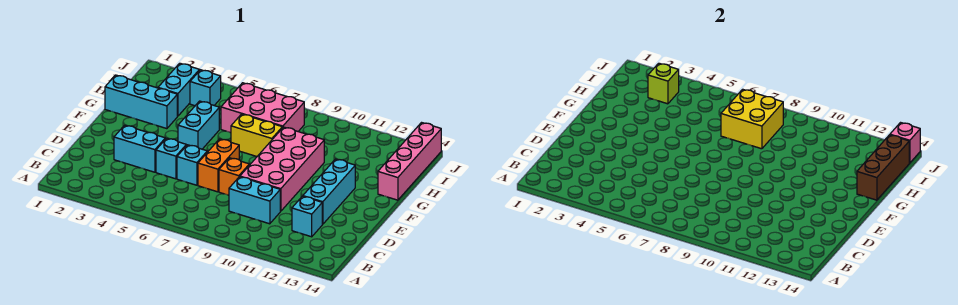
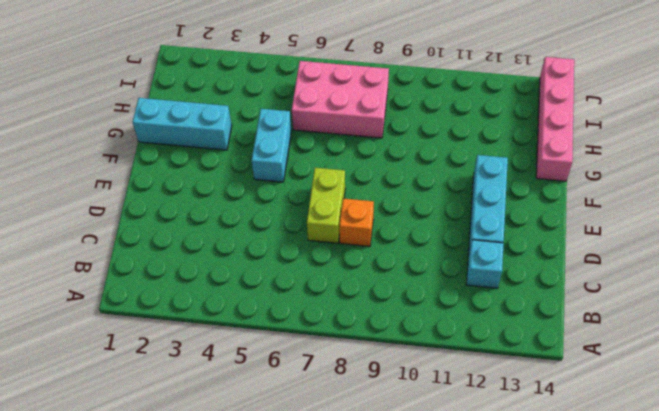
lime brick D7:E7 level 1 -> orange brick D7:E7 level 1
none -> cyan brick C9:C10 level 1
none -> cyan brick D3:D4 level 1
none -> cyan brick D5 level 1

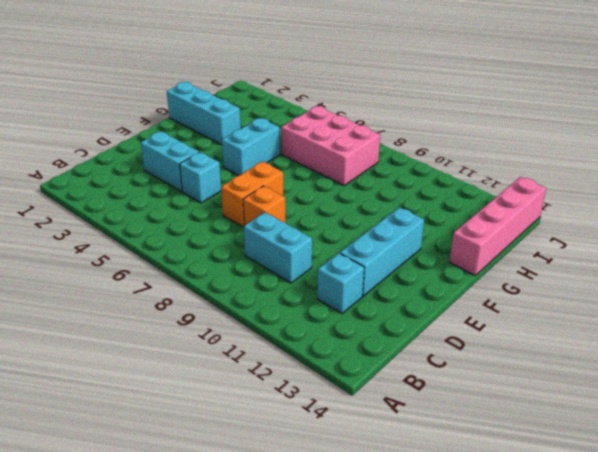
none -> cyan brick D6 level 1
none -> pink brick D9:G10 level 1
none -> yellow brick G7:G8 level 1

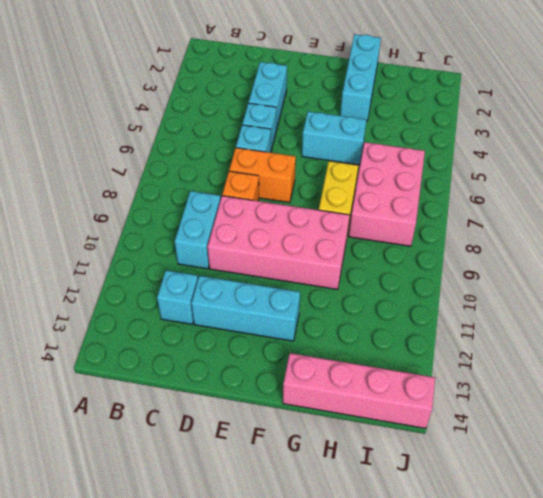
none -> cyan brick H3:I3 level 1
none -> cyan brick I4 level 1
none -> brown brick G14:I14 level 2

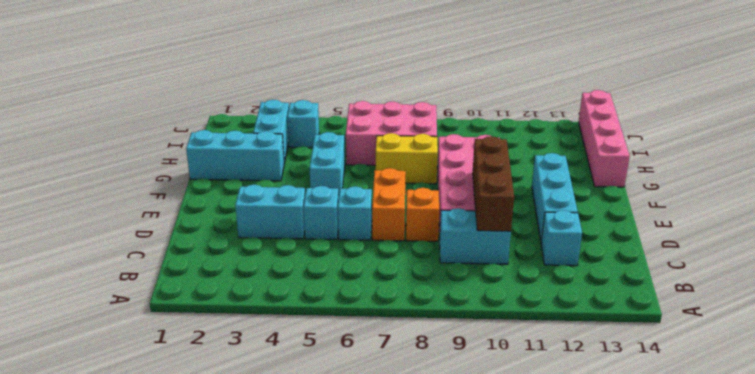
brown brick C10:E10 level 2 -> brown brick G14:I14 level 2
none -> yellow brick H7:I8 level 2
none -> lime brick I3 level 2
none -> pink brick J14 level 2

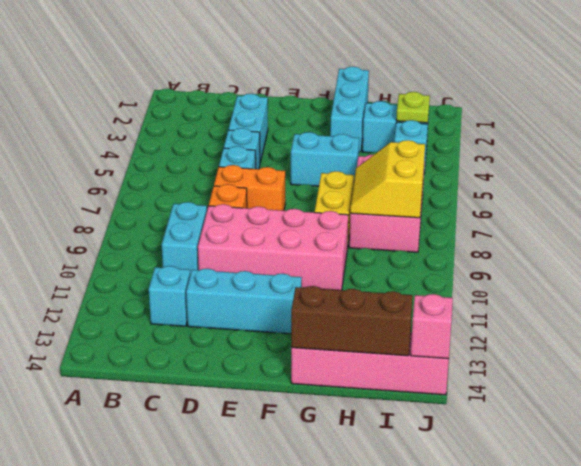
yellow slope H7:I8 level 2 top I -> yellow brick H7:I8 level 2
lime plate I3 level 2 -> lime brick I3 level 2

